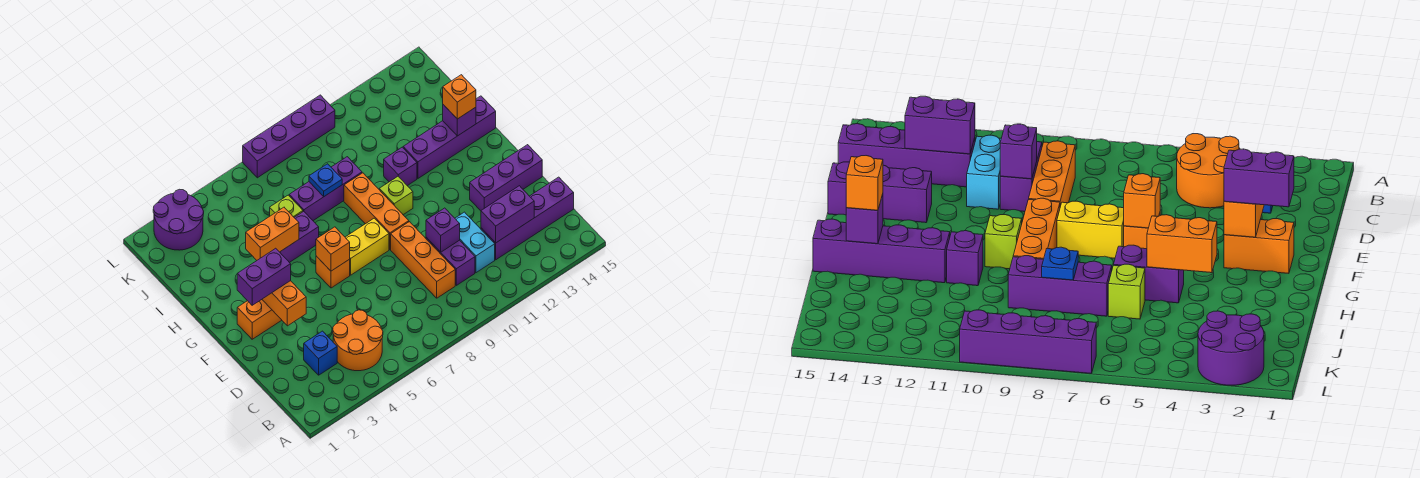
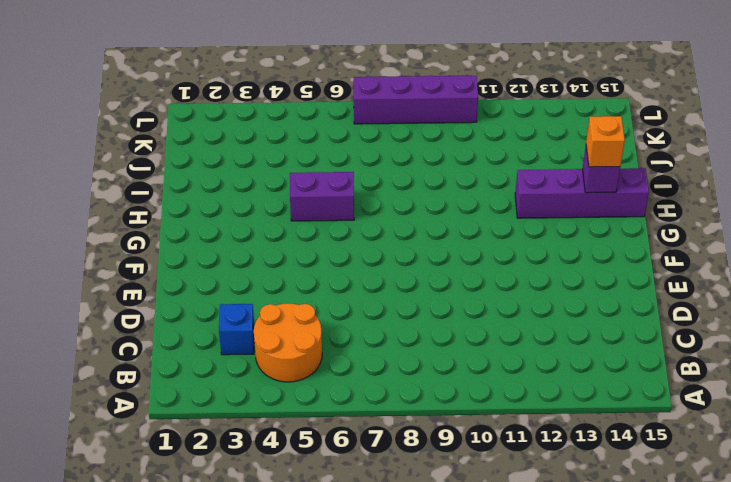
none -> orange brick C9:E9 level 1
none -> purple brick C10:D10 level 1
none -> cyan brick C11:D11 level 1

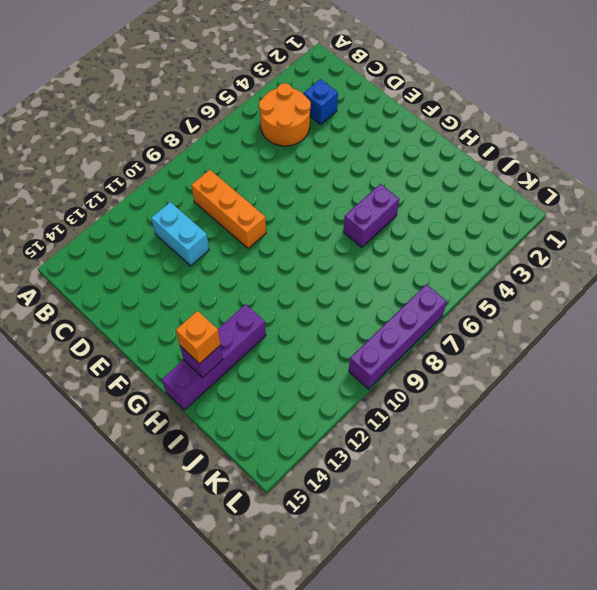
none -> purple brick C10:D10 level 1
none -> purple brick C12:C15 level 1
none -> purple brick E13:E15 level 1

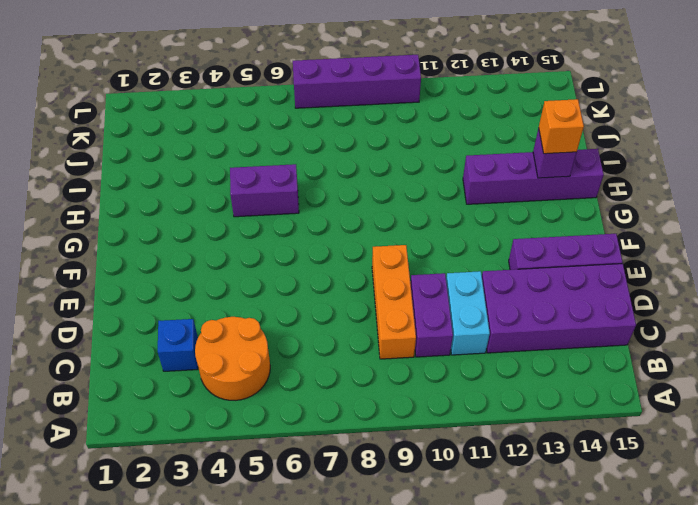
purple brick C12:D15 level 1 -> purple brick C12:C15 level 1
none -> orange brick F2:F3 level 1
none -> orange brick F6 level 1
none -> yellow brick F7:F8 level 1

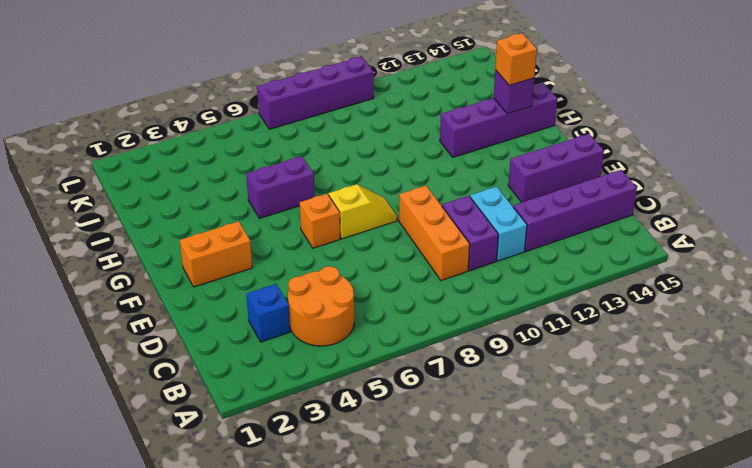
yellow slope F7:F8 level 1 top 7 -> yellow brick F7:F8 level 1
none -> orange brick F9:H9 level 1
none -> lime brick G10 level 1
none -> purple brick H11 level 1

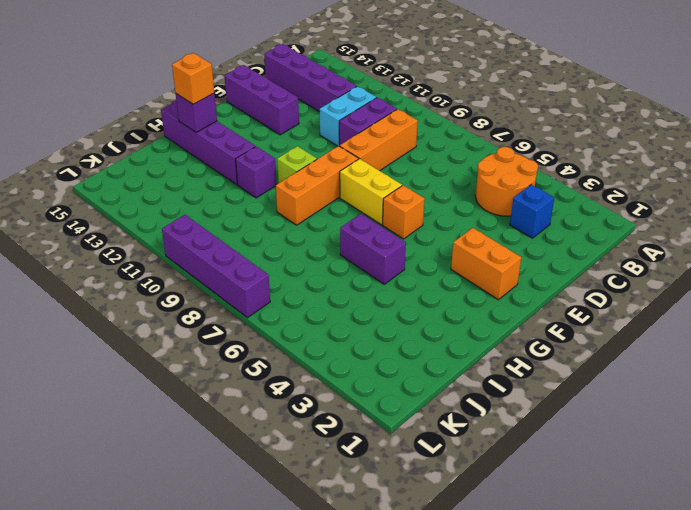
none -> lime brick I6 level 1
none -> purple brick I7:I9 level 1
none -> purple round brick K2:L3 level 1

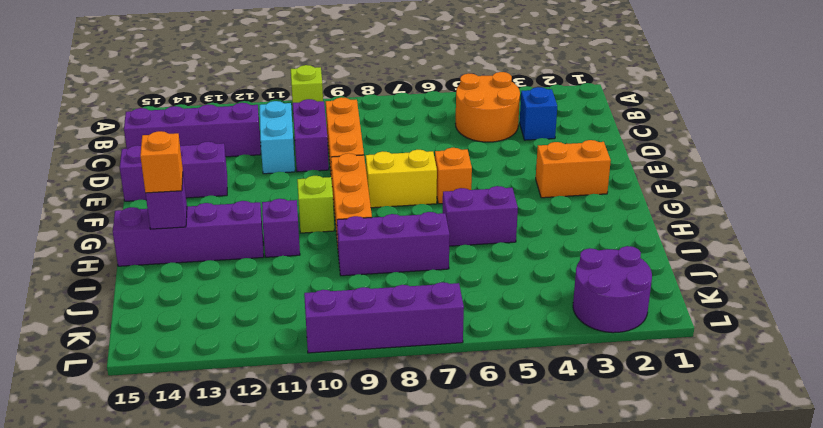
lime brick A10 level 1 -> lime brick I6 level 1
none -> purple brick C12:C13 level 2
none -> purple brick D10 level 2
none -> orange brick E3:F3 level 2

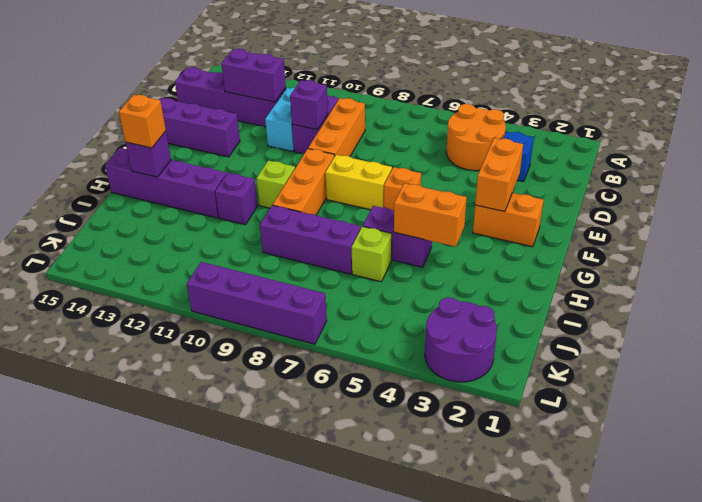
none -> orange brick F6 level 2
none -> blue plate I8 level 2
none -> purple brick F2:F3 level 3

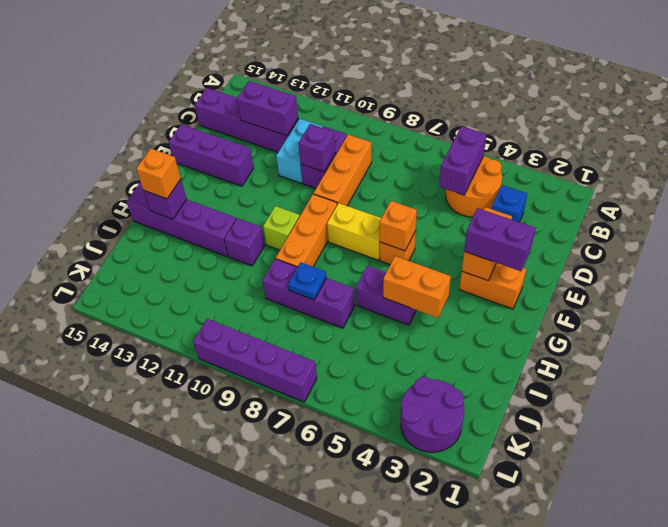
purple brick B5:C5 level 2 -> none
none -> lime brick I6 level 1

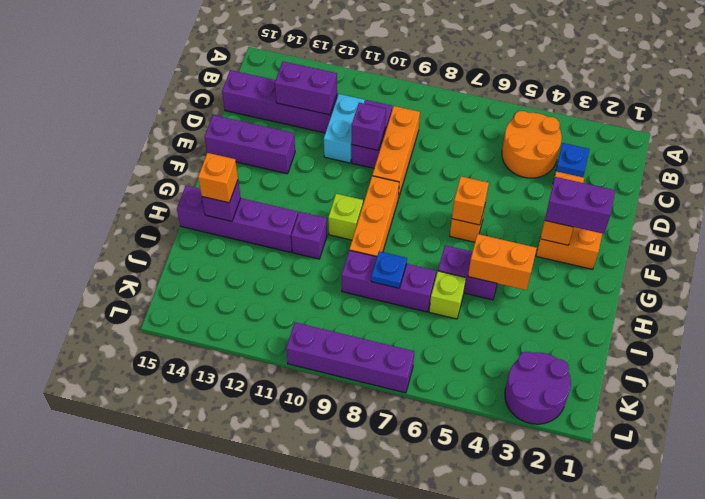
none -> yellow brick F7:F8 level 1

